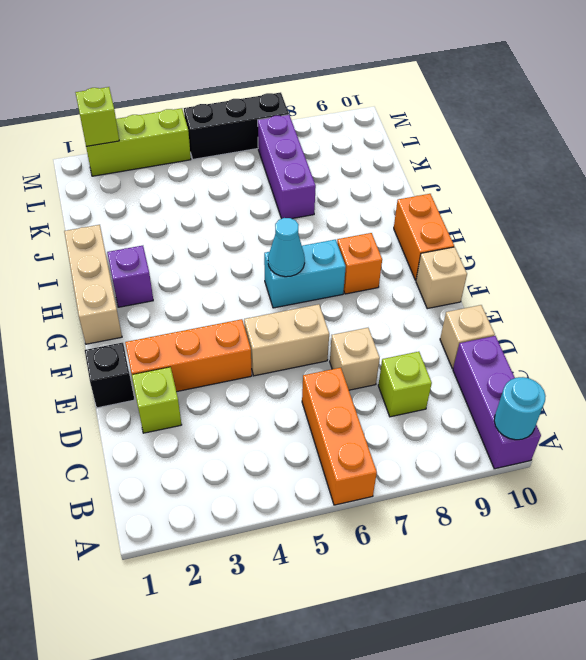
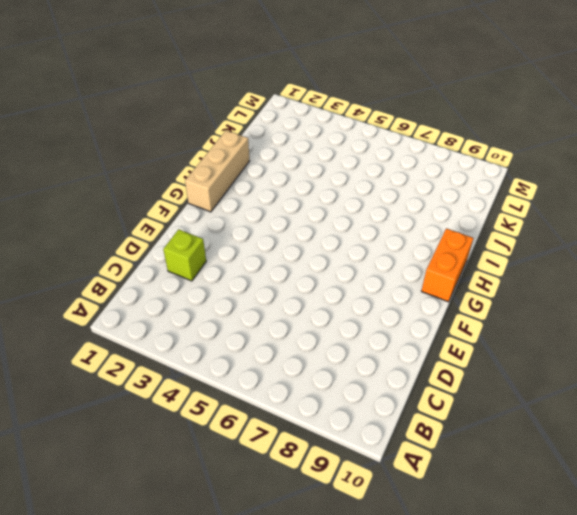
none -> orange brick A6:C6 level 1
none -> purple brick A10:C10 level 1
none -> lime brick C8 level 1

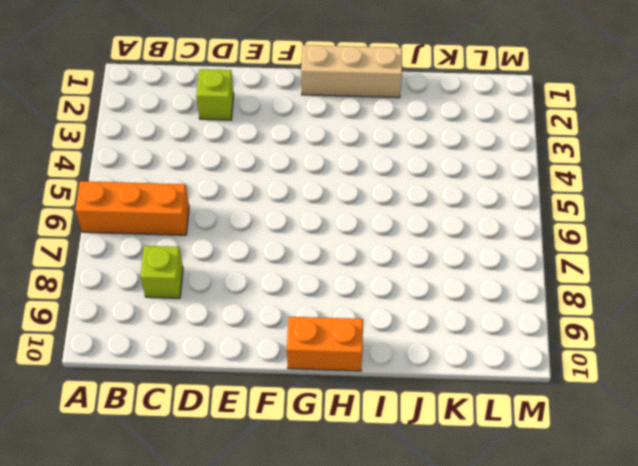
none -> purple brick A10:C10 level 1
none -> tan brick D7 level 1
none -> tan brick D10 level 1

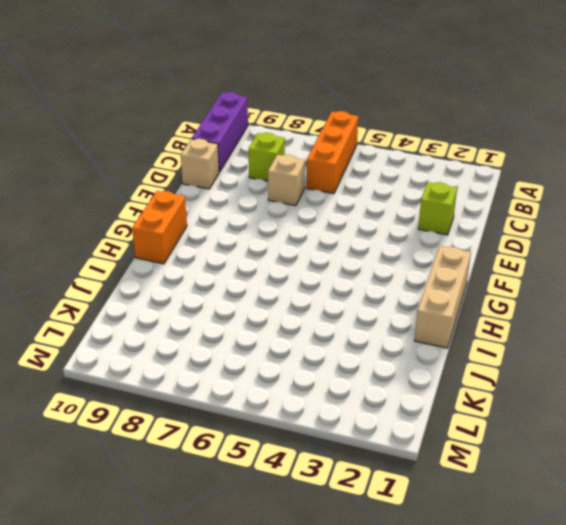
none -> black brick E1 level 1
none -> orange brick E2:E4 level 1
none -> tan brick E5:E6 level 1

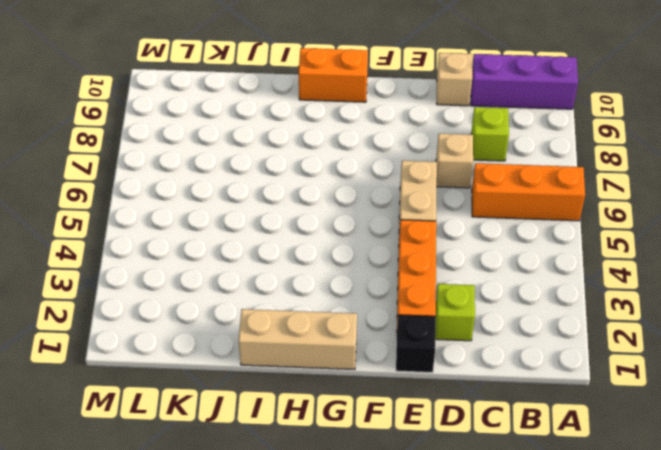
none -> tan brick F10 level 1
none -> cyan brick G6:G7 level 1
none -> orange brick G8 level 1

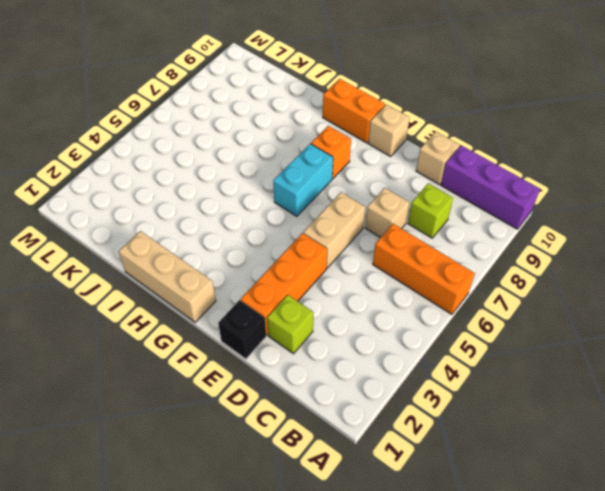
none -> purple brick H2 level 1
none -> purple brick J7:L7 level 1
none -> lime brick M2:M4 level 1

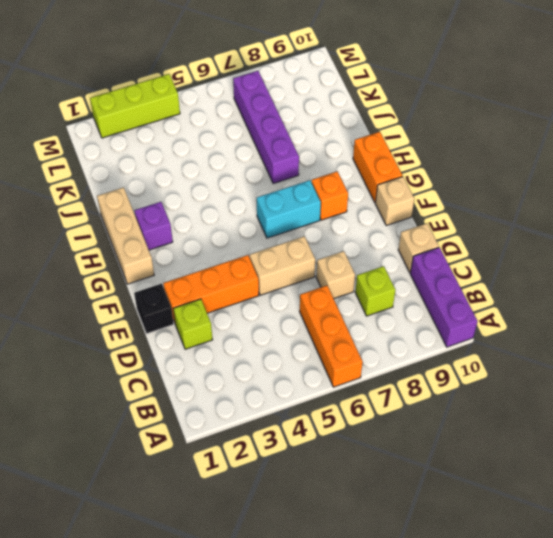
purple brick I7:L7 level 1 -> purple brick J7:L7 level 1
none -> black brick M5:M7 level 1
none -> cyan round brick A10 level 2
none -> cyan cone G6 level 2

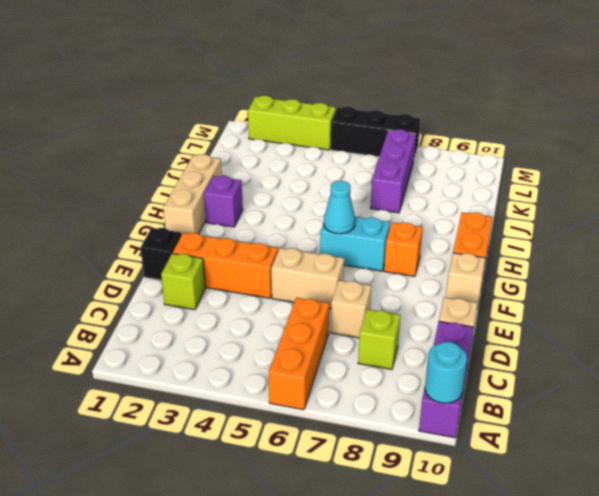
none -> lime brick M2 level 2

